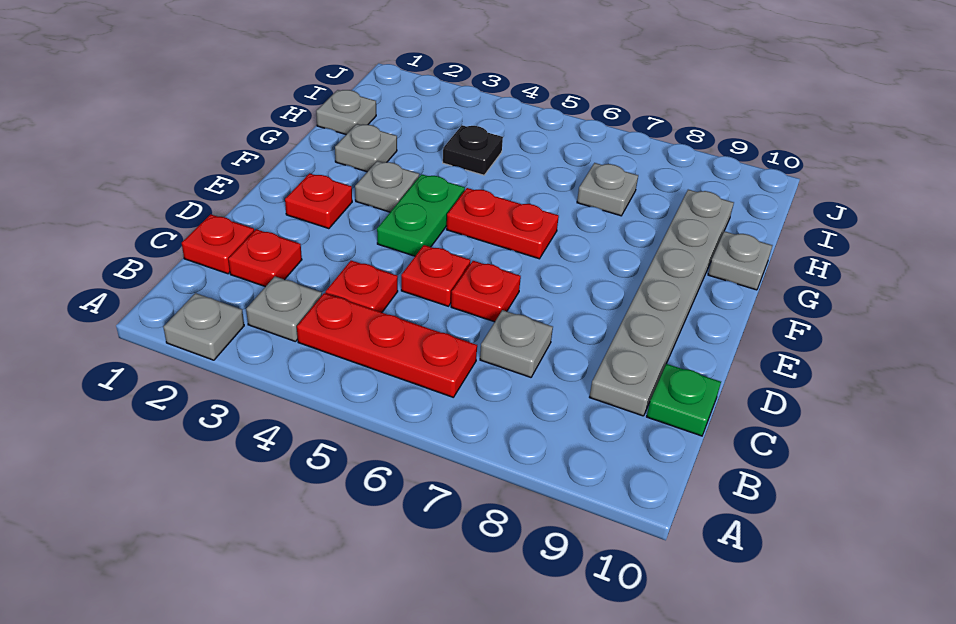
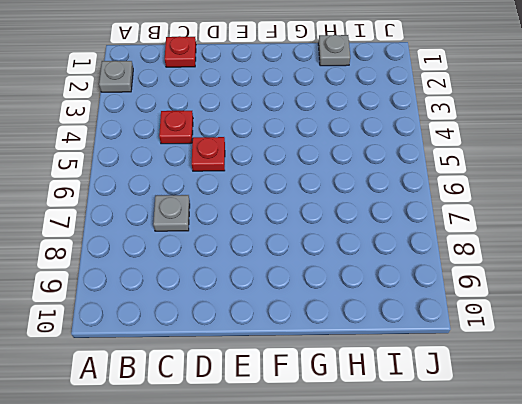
none -> grey plate B3 level 1
none -> red plate B4:B6 level 1
none -> red plate C2 level 1

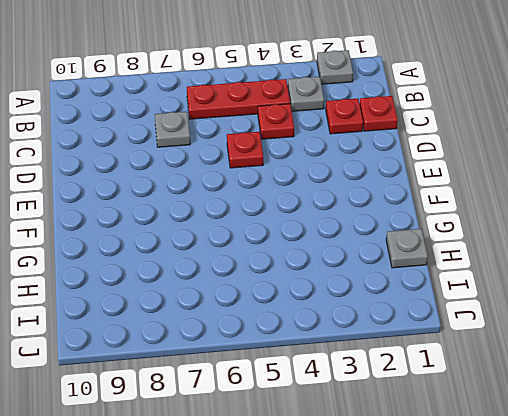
none -> grey plate C9:H9 level 1
none -> green plate C10 level 1
none -> red plate D6 level 1

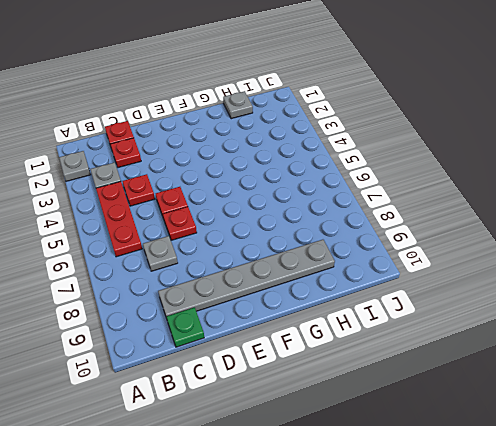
none -> red plate E2 level 1
none -> green plate E4:F4 level 1
none -> grey plate F3 level 1

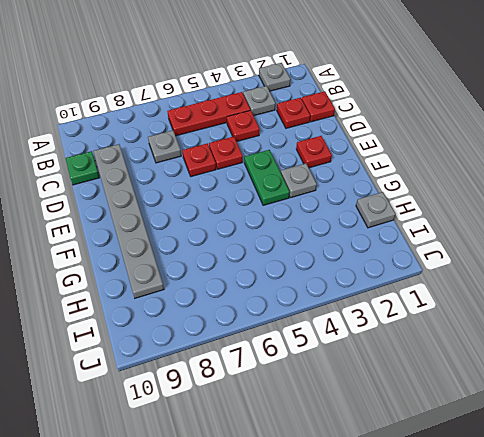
none -> red plate F5:F6 level 1
none -> grey plate G2 level 1
none -> grey plate G10 level 1

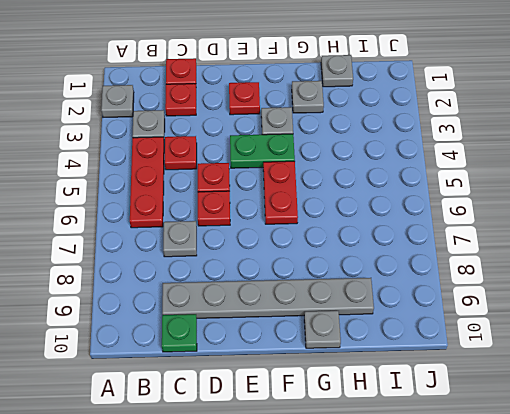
none -> black plate H4 level 1
none -> grey plate H7 level 1

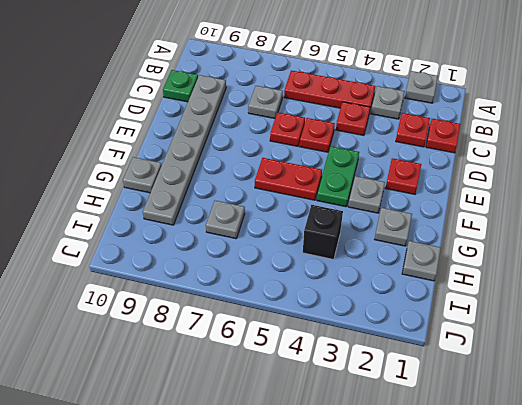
black brick H4 level 1 -> black plate H4 level 1

